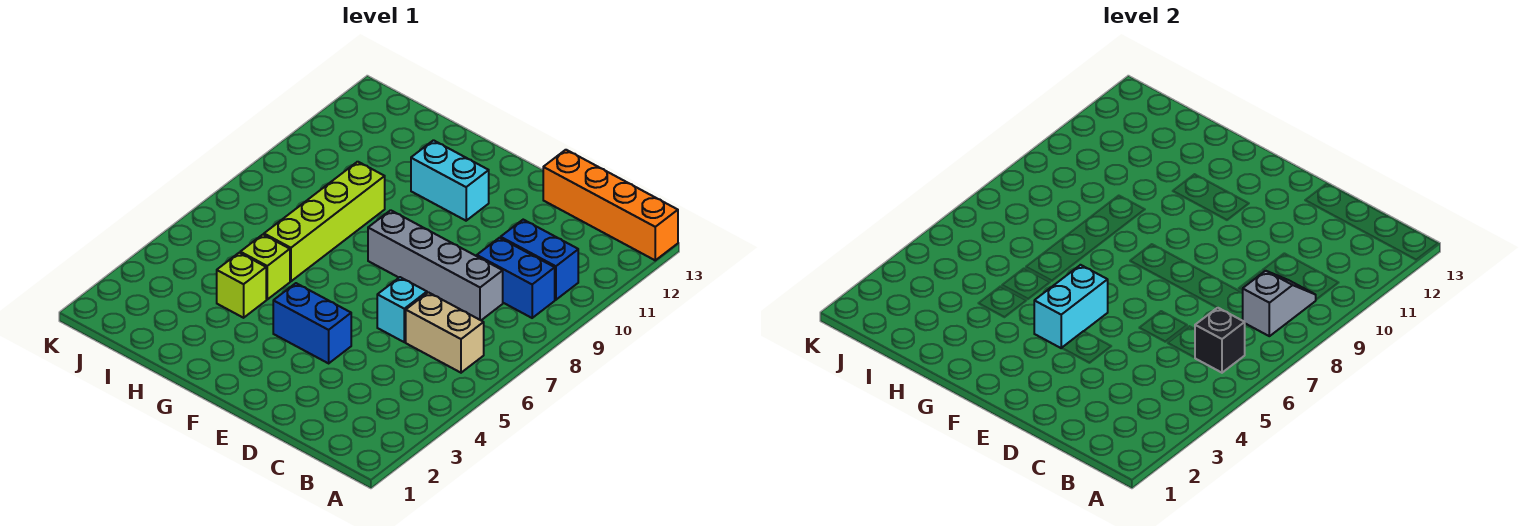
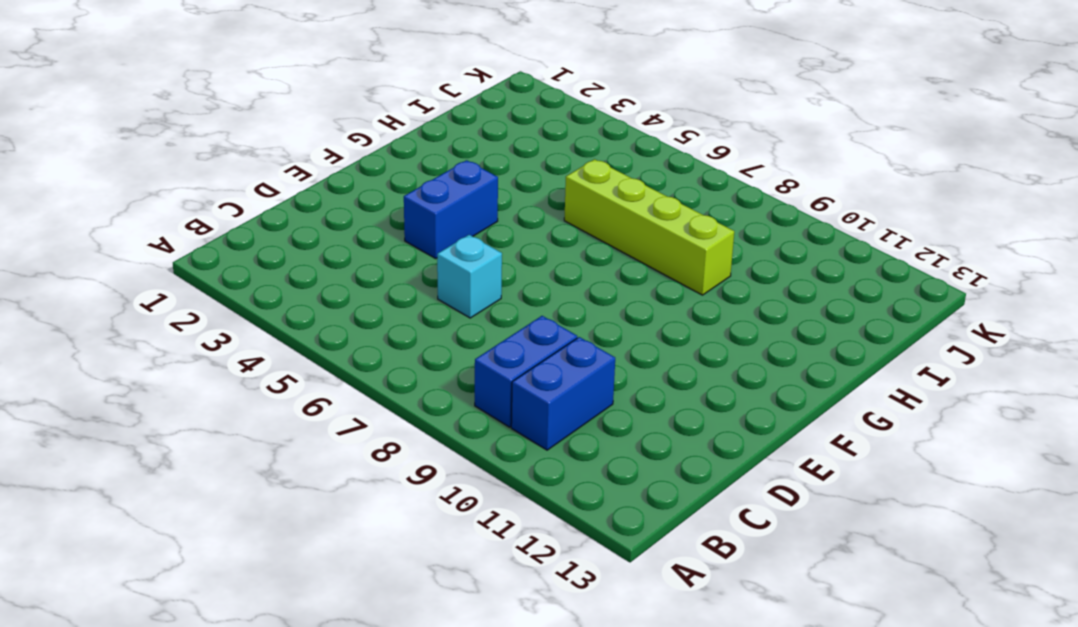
none -> orange brick A13:D13 level 1
none -> tan brick B6:C6 level 1
none -> grey brick C8:F8 level 1

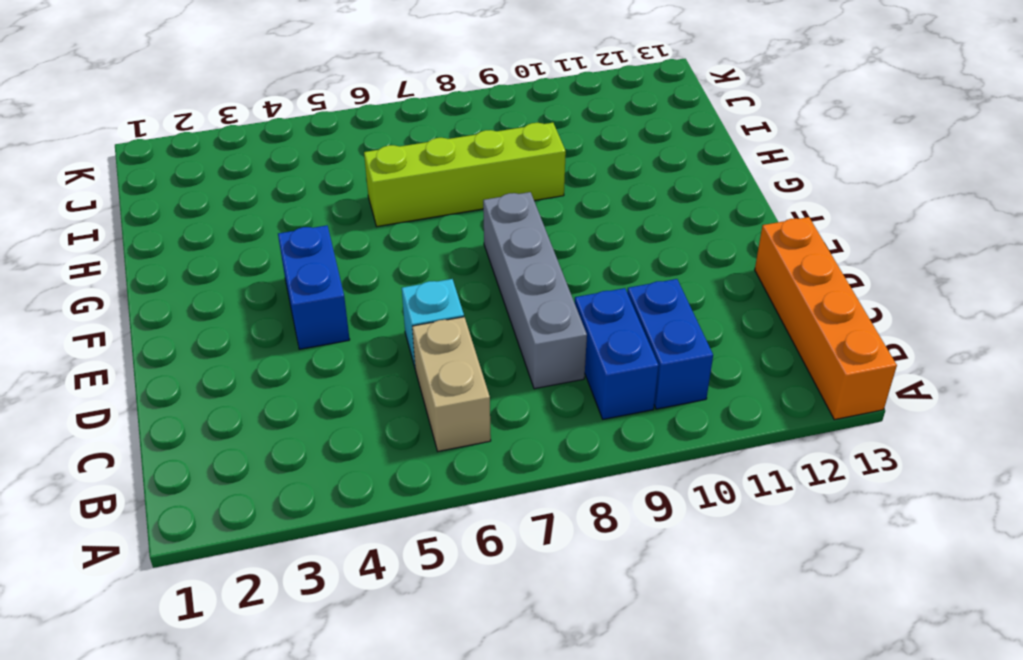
none -> cyan brick F11:G11 level 1
none -> lime brick H4 level 1
none -> lime brick H5 level 1

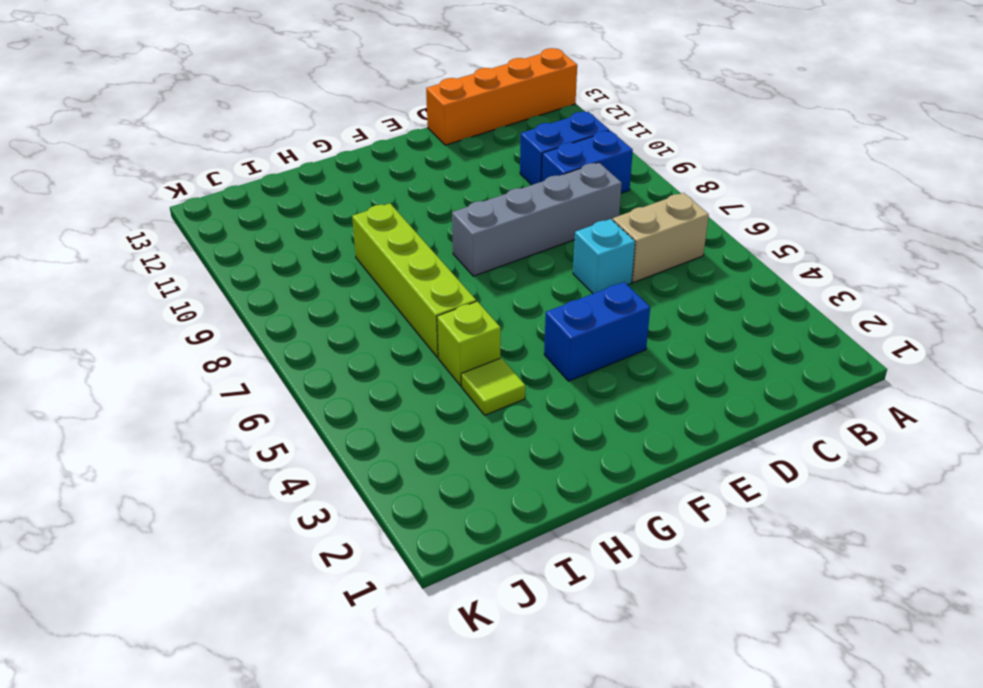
lime tile H4 level 1 -> lime brick H4 level 1
none -> cyan brick F11:G11 level 1
none -> black brick B6 level 2
none -> grey slope B8:B9 level 2 top 8

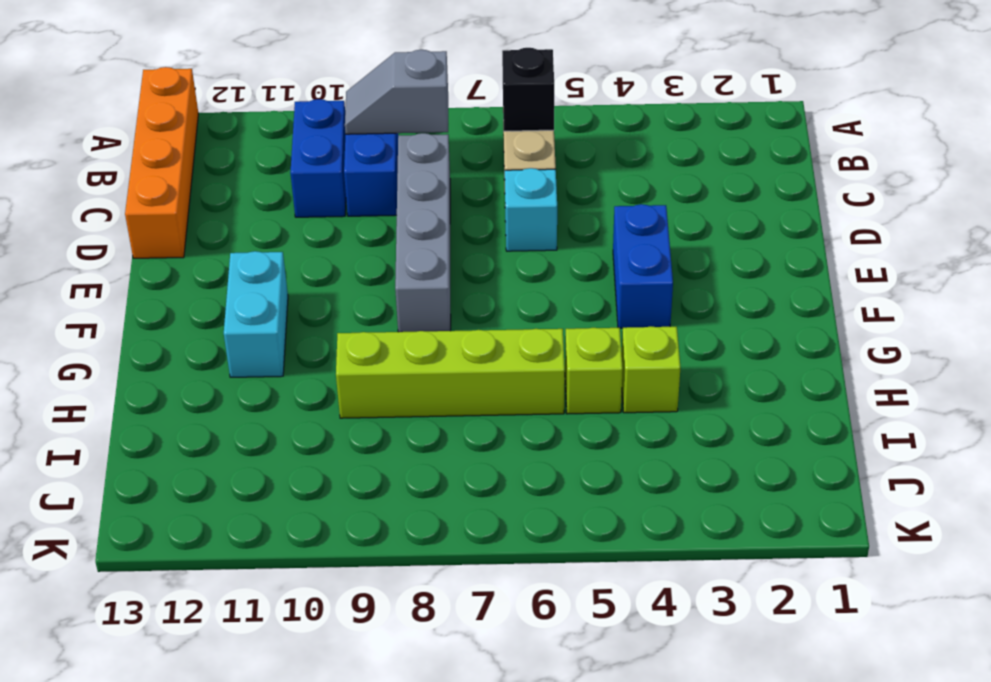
none -> cyan brick F4:F5 level 2

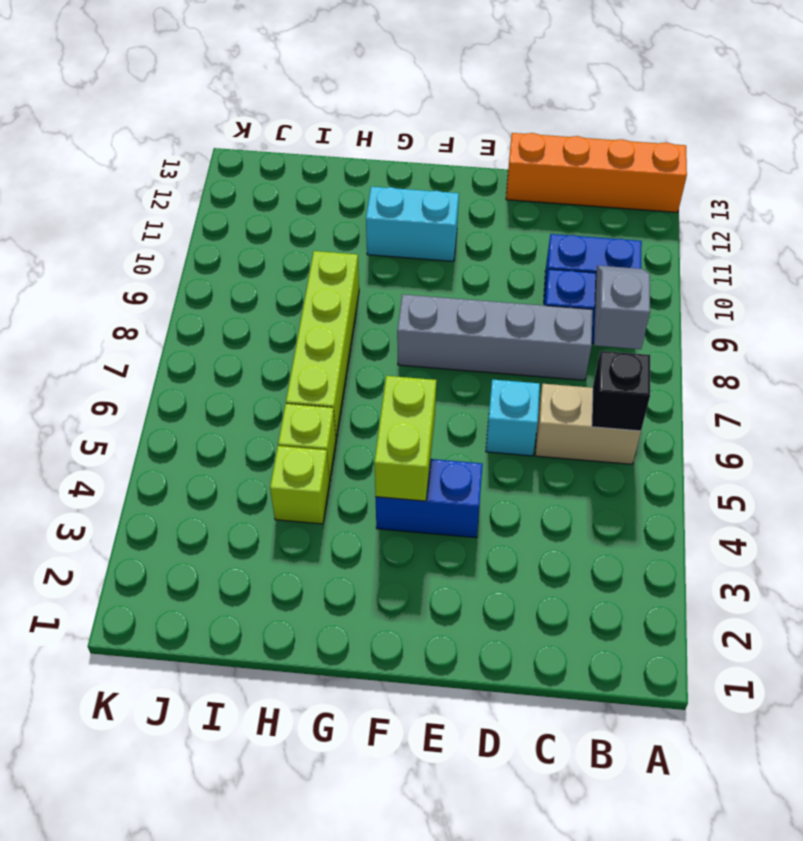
lime brick F4:F5 level 2 -> cyan brick F4:F5 level 2

